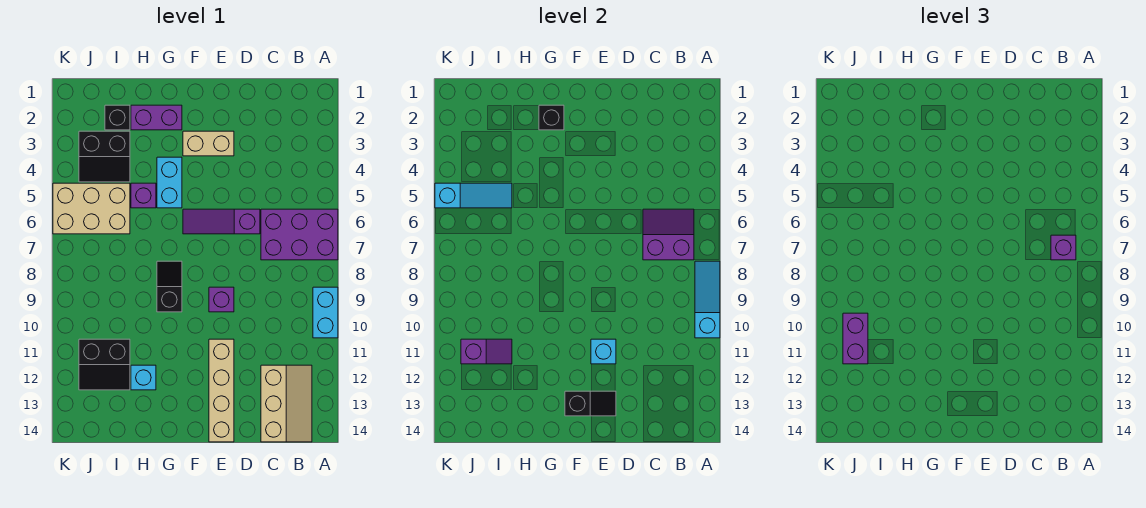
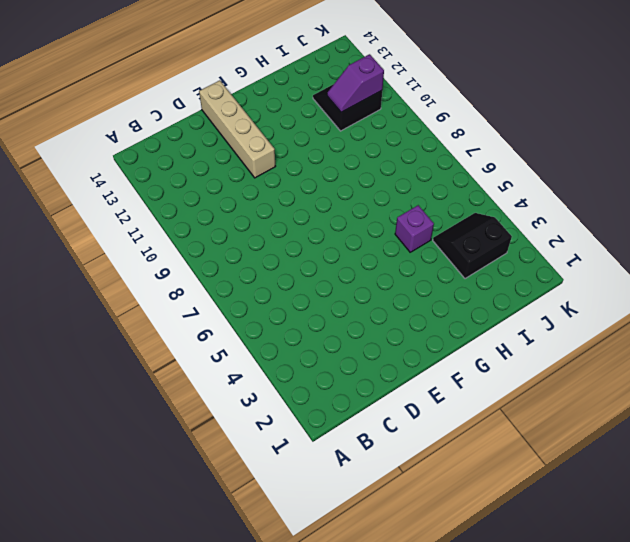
none -> purple brick A6:C7 level 1
none -> cyan brick A9:A10 level 1
none -> tan slope B12:C14 level 1 top C

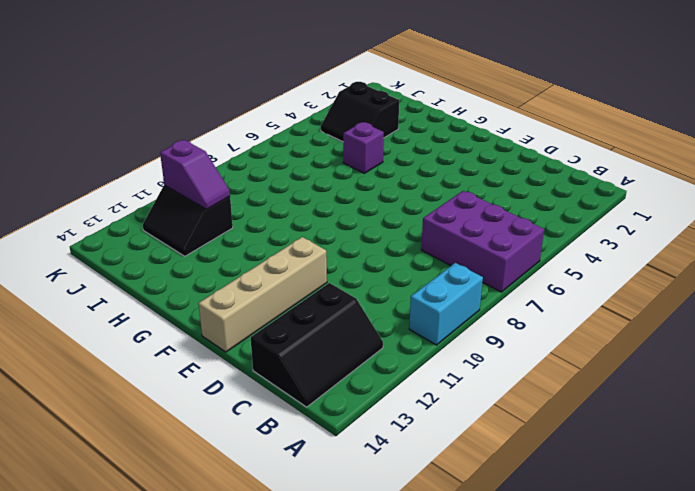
black slope B12:C14 level 1 top C -> tan slope B12:C14 level 1 top C
none -> purple slope D6:F6 level 1 top D
none -> tan brick E3:F3 level 1
none -> purple brick E9 level 1

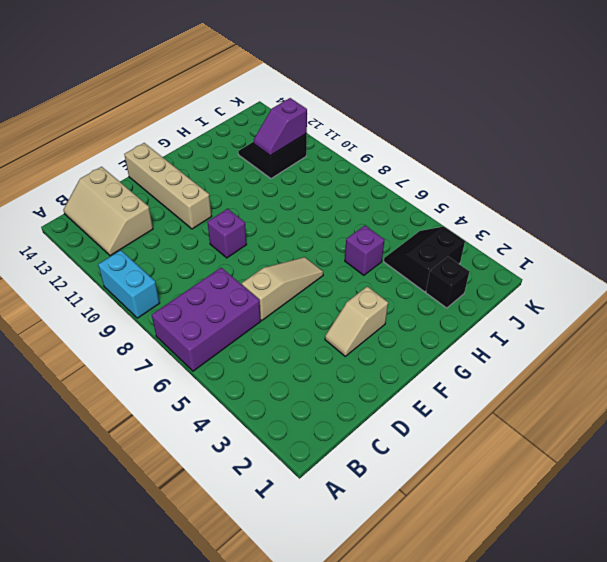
tan slope D6:F6 level 1 top D -> purple slope D6:F6 level 1 top D
tan slope E3:F3 level 1 top F -> tan brick E3:F3 level 1
none -> purple brick G2:H2 level 1
none -> cyan brick G4:G5 level 1
none -> black slope G8:G9 level 1 top 9

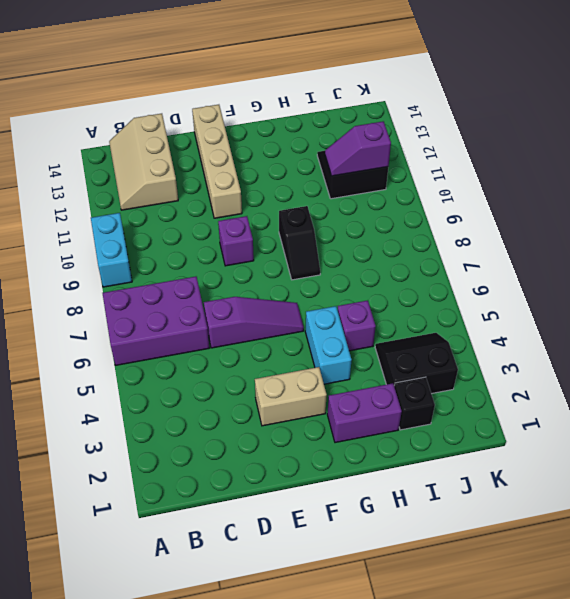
none -> cyan brick H12 level 1
none -> tan brick I5:K6 level 1
none -> cyan slope A8:A10 level 2 top 10

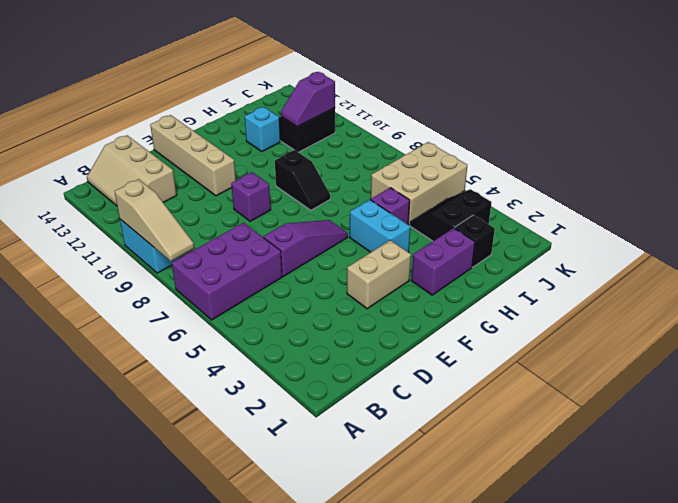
tan slope A8:A10 level 2 top 10 -> cyan slope A8:A10 level 2 top 10
none -> purple slope B6:C7 level 2 top 7
none -> cyan brick E11 level 2
none -> black slope E13:F13 level 2 top F

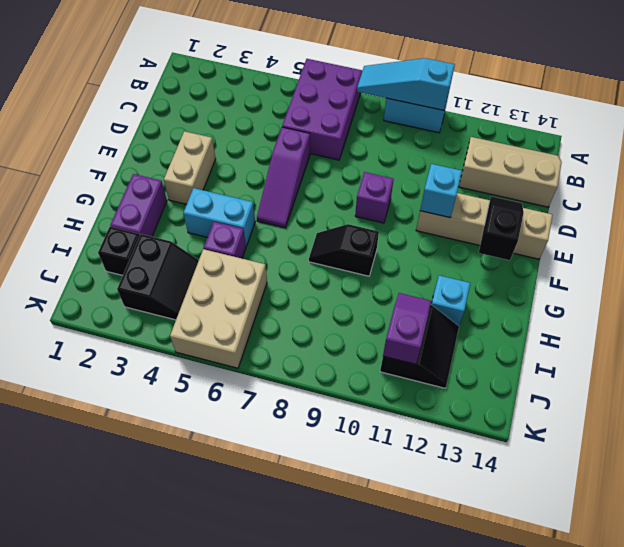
none -> purple slope B6:C7 level 2 top 7
none -> black brick G2 level 2
none -> cyan slope I5:K5 level 2 top K

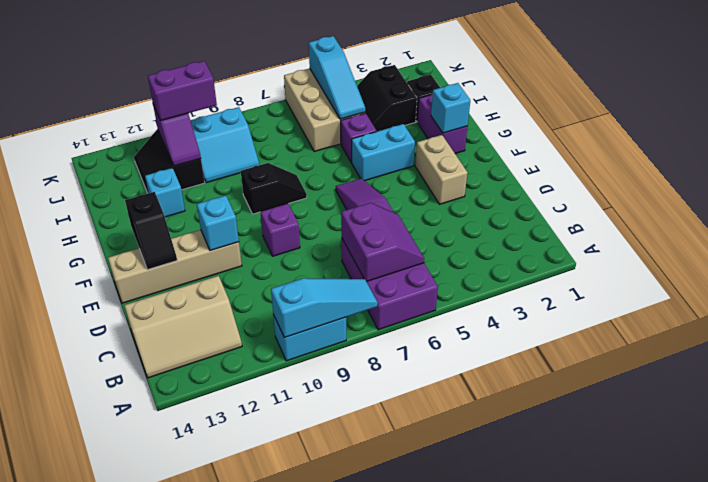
cyan brick G2 level 2 -> black brick G2 level 2
cyan slope I9:J10 level 1 top J -> none
none -> purple brick B7 level 3

